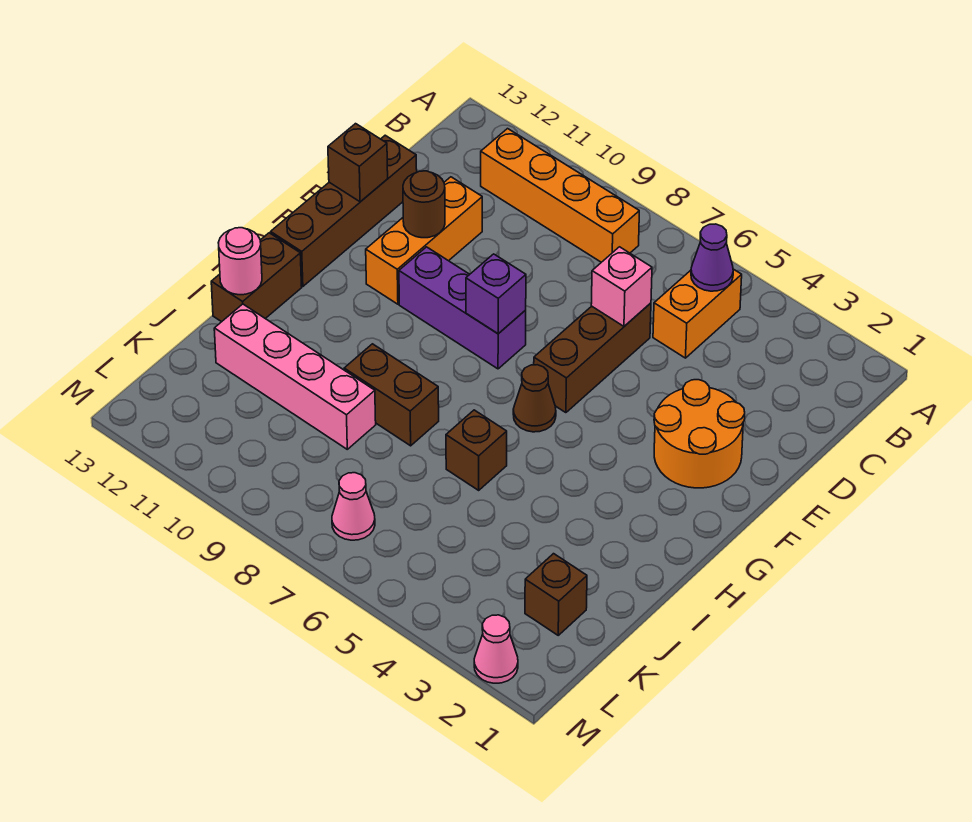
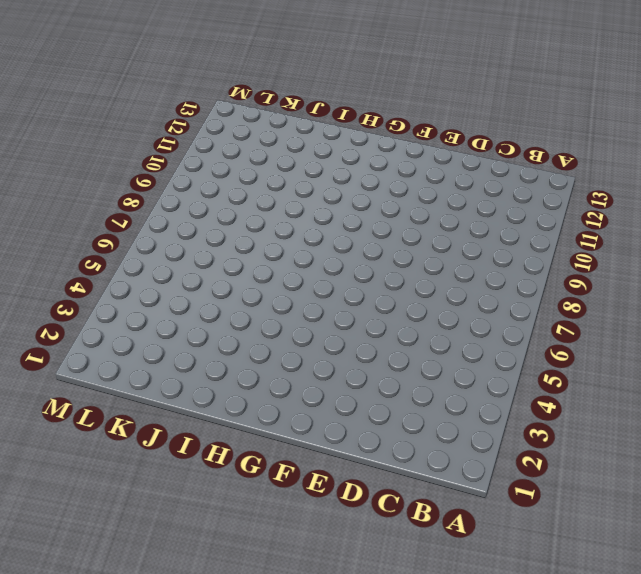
none -> orange brick B5:C5 level 1
none -> orange brick B8:B11 level 1
none -> brown brick D6:F6 level 1

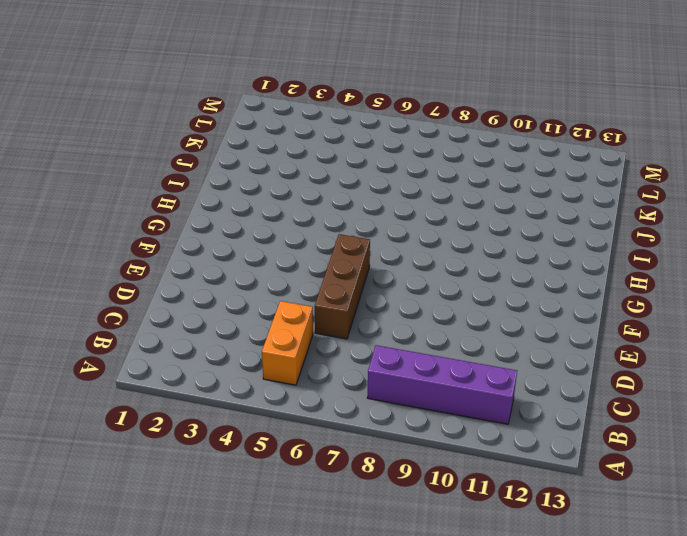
purple brick B8:B11 level 1 -> orange brick B8:B11 level 1
none -> orange brick D11:F11 level 1
none -> brown brick D13:G13 level 1
none -> orange round brick E2:F3 level 1

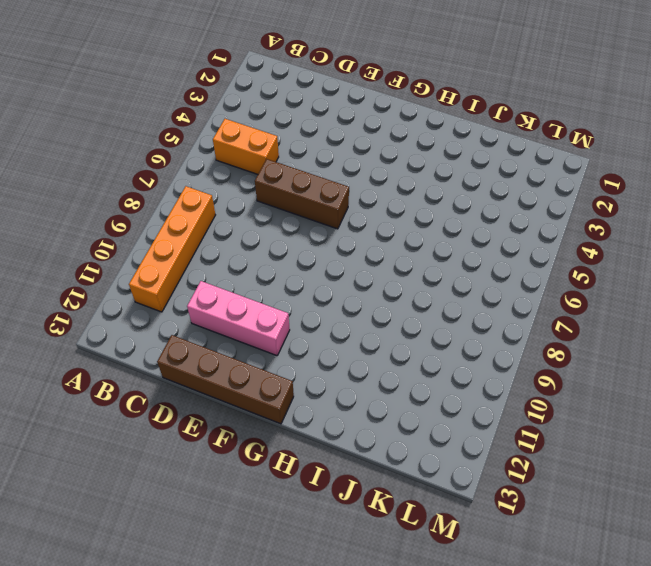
pink brick D11:F11 level 1 -> orange brick D11:F11 level 1
none -> orange round brick E2:F3 level 1
none -> purple brick F8:F10 level 1
none -> brown cone G6 level 1

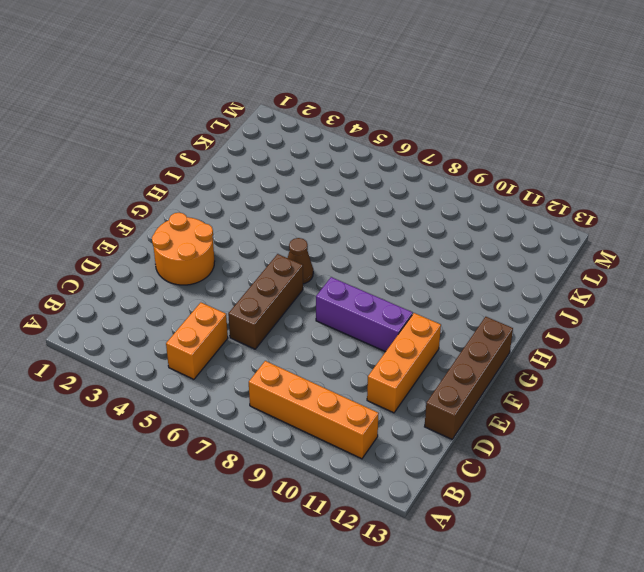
none -> brown brick H13:I13 level 1
none -> brown brick I6 level 1
none -> brown brick I8:I9 level 1

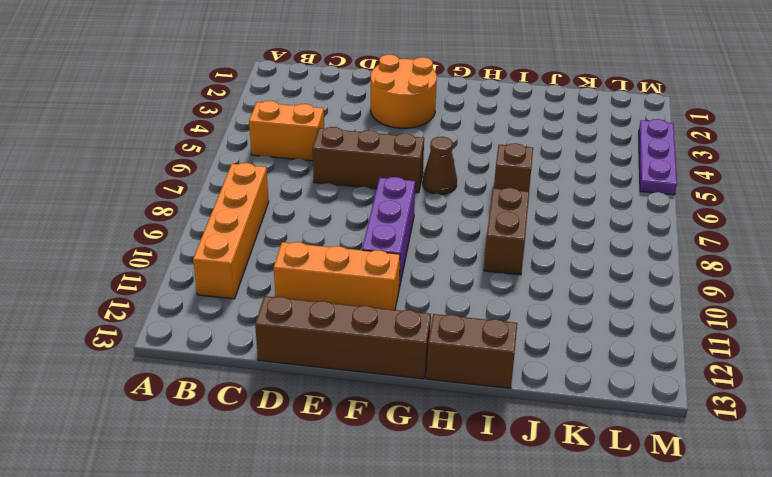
purple plate M3:M5 level 1 -> none
none -> pink brick J9:J12 level 1
none -> brown brick K2 level 1
none -> pink cone L7 level 1

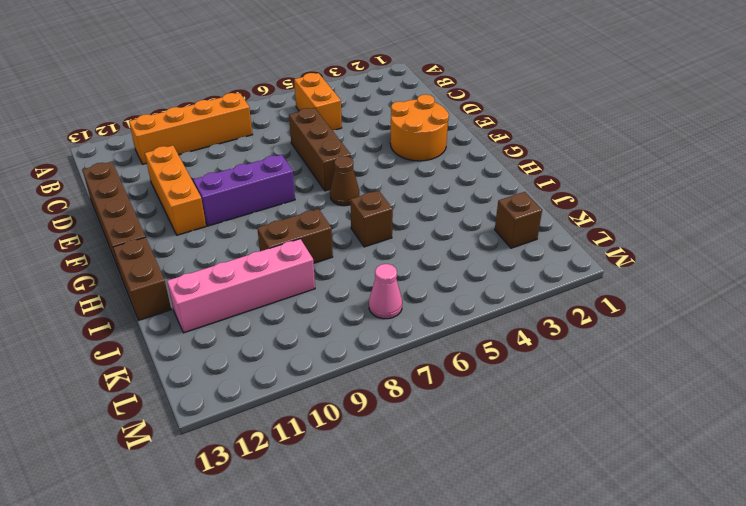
none -> pink cone M2 level 1
none -> purple cone B5 level 2
none -> pink brick D6 level 2

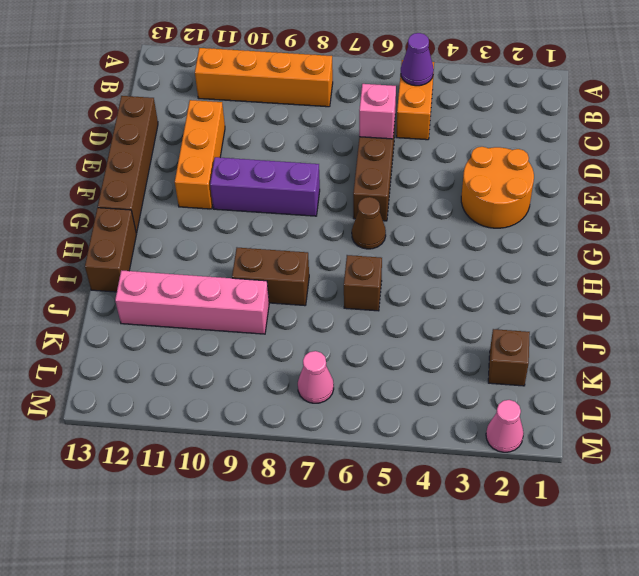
none -> brown round brick E11 level 2
none -> brown brick E13 level 2
none -> purple brick F8 level 2

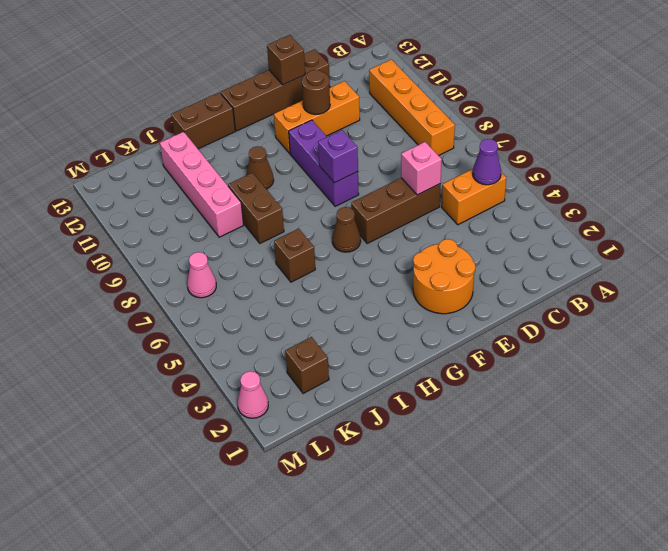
brown cone H10 level 1 -> none
none -> pink round brick I13 level 2

